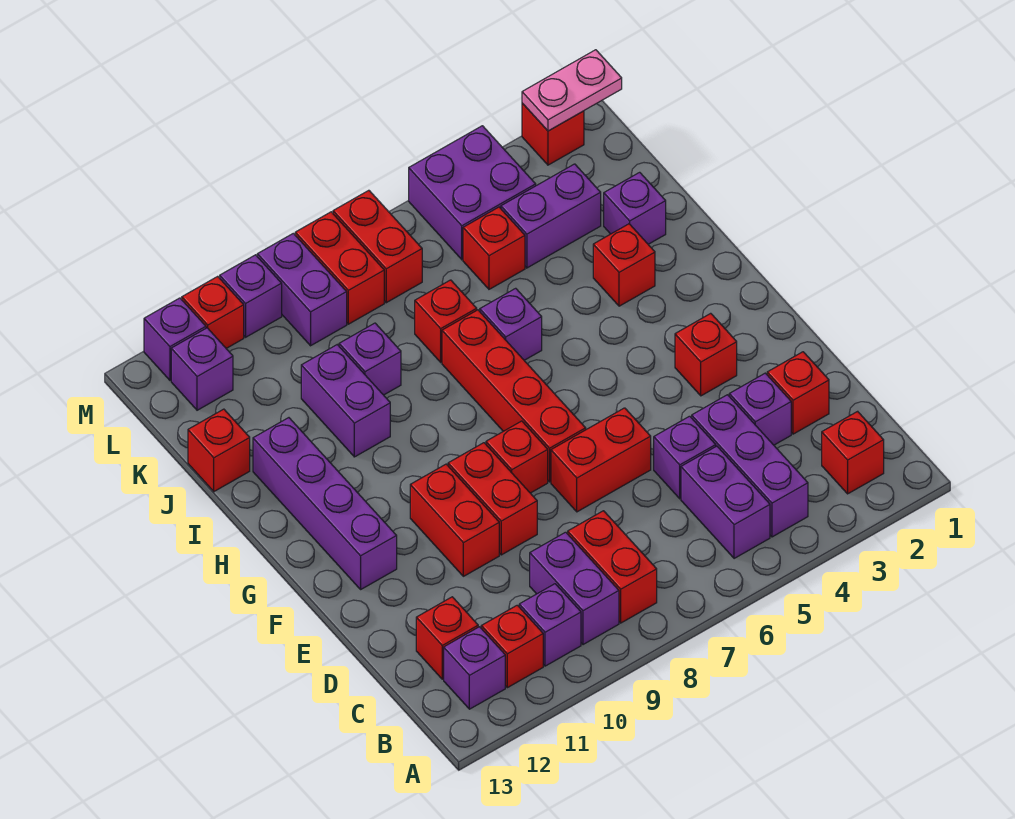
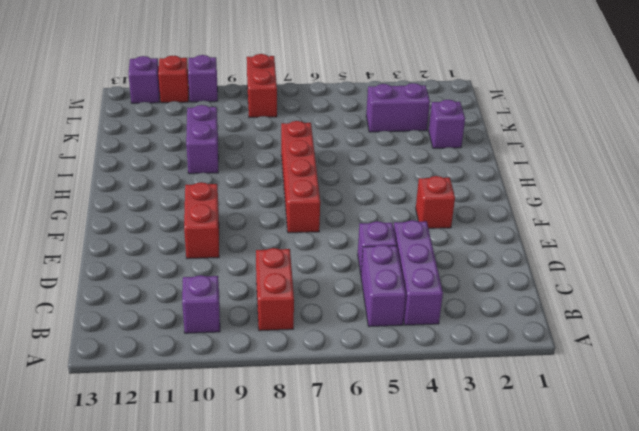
none -> red brick B2 level 1
none -> purple brick B9:C9 level 1
none -> red brick B11 level 1
none -> purple brick B12 level 1

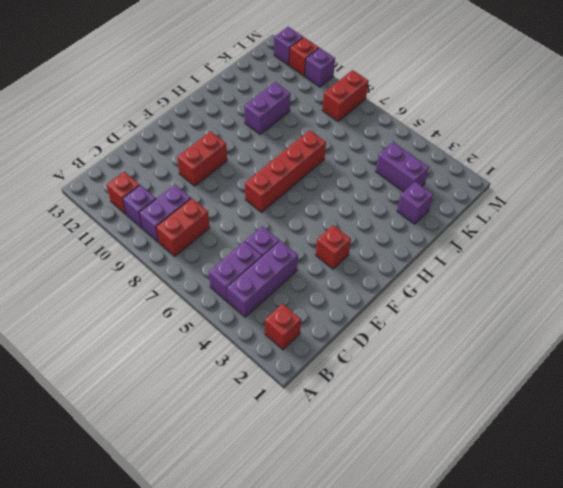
none -> purple brick B12 level 1
none -> red brick C12 level 1
none -> red brick D2 level 1
none -> purple brick D3 level 1

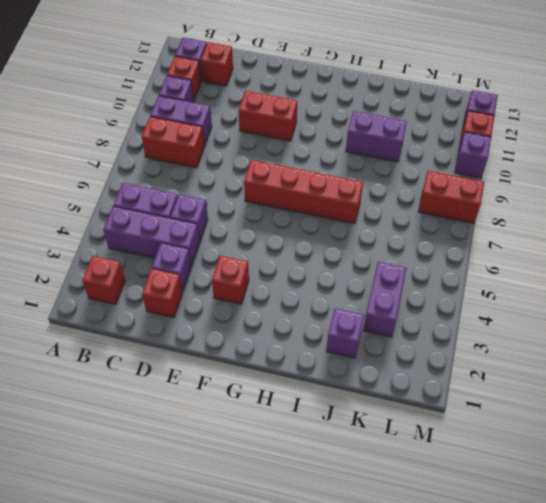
none -> red brick E6:E7 level 1
none -> red brick E9:F9 level 1
none -> red brick F8 level 1
none -> purple brick F12:I12 level 1

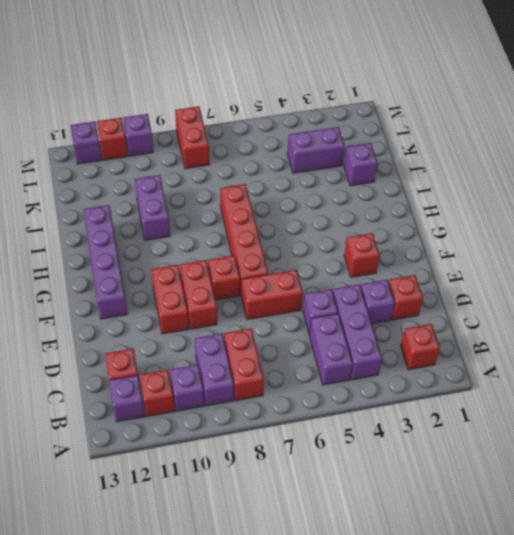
none -> red brick I3 level 1
none -> purple brick I6 level 1
none -> red brick J7 level 1
none -> purple brick J9 level 1

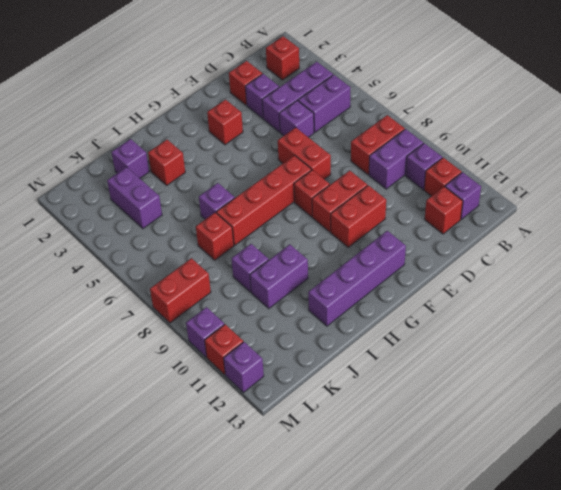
none -> red brick J13 level 1
none -> red brick K5 level 1
none -> purple brick L4:M5 level 1
none -> red brick L7:M7 level 1

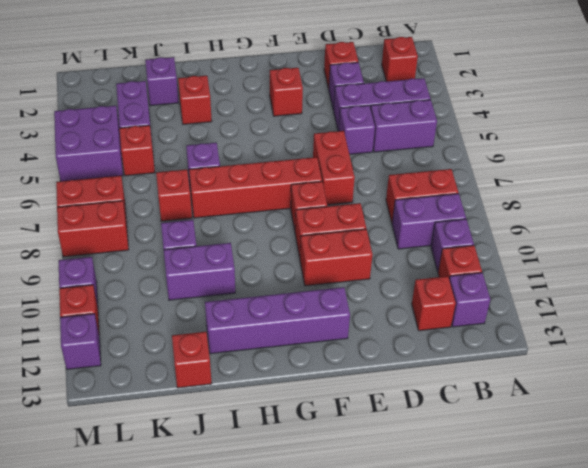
none -> purple brick L9:M9 level 1
none -> purple brick L12 level 1
none -> red brick M2 level 1
none -> pink plate M1:M2 level 2

